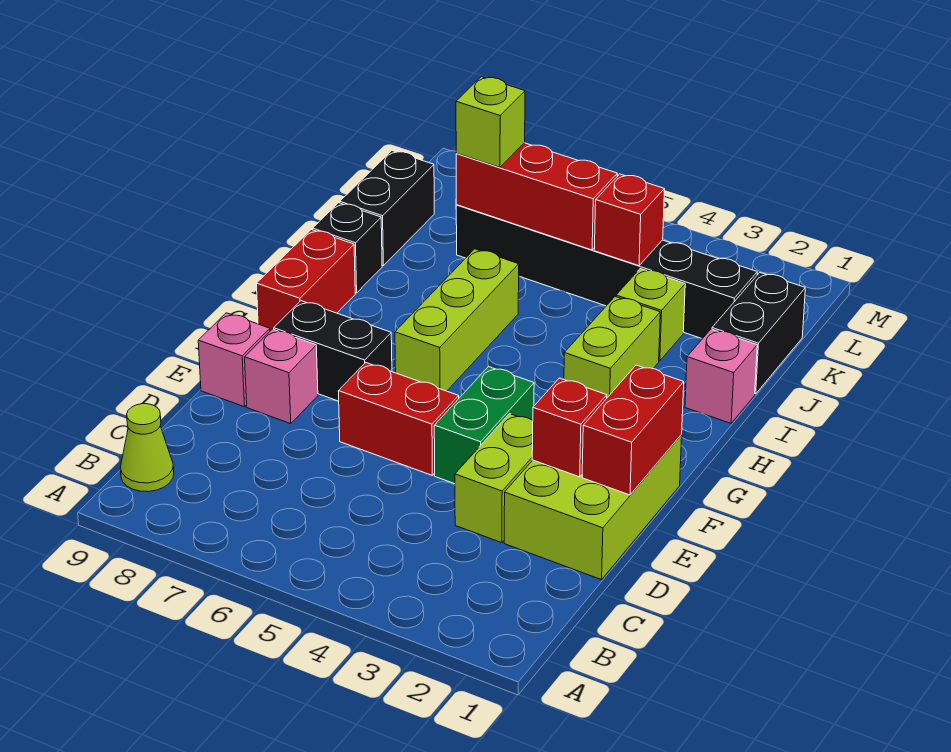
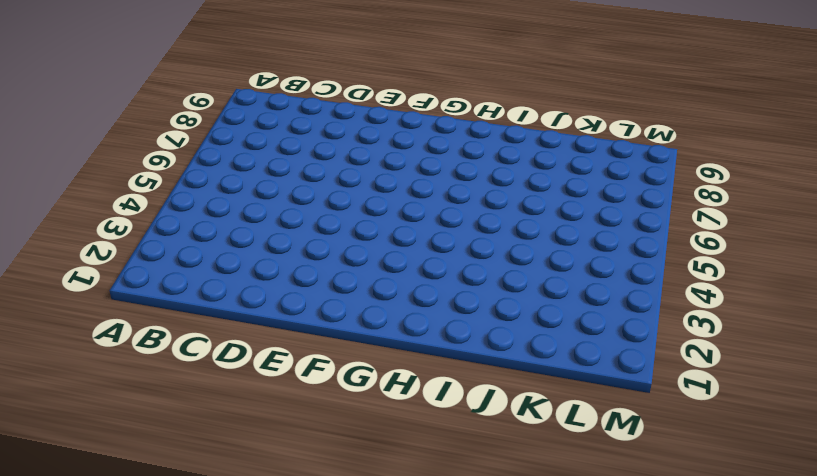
none -> lime cone B9 level 1
none -> lime brick D1:F2 level 1
none -> lime brick D3:E3 level 1

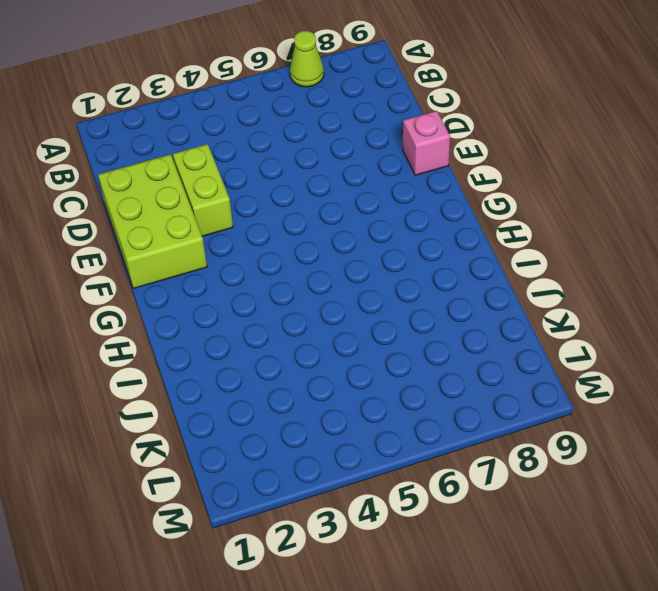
lime cone A7 level 1 -> lime cone B9 level 1
none -> green brick E4:F4 level 1
none -> red brick E5:E6 level 1
none -> pink brick E8 level 1

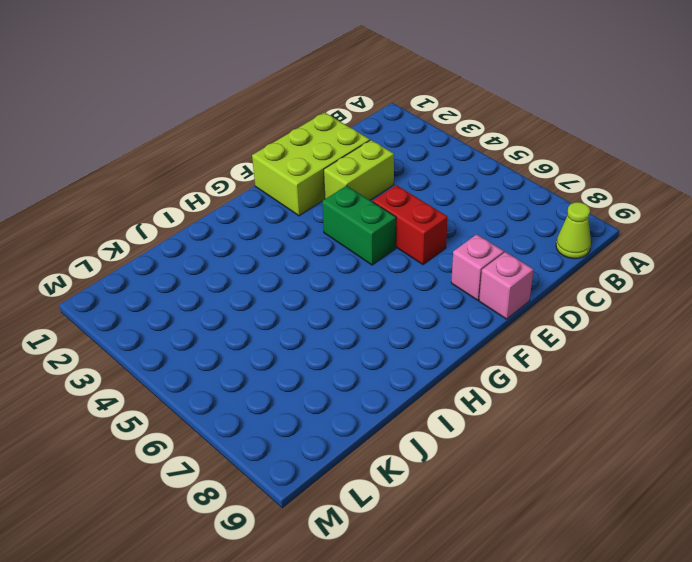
green brick F4:F5 level 1 -> green brick E4:F4 level 1
none -> black brick F7:F8 level 1
none -> lime brick G6:I6 level 1
none -> red brick G9:H9 level 1

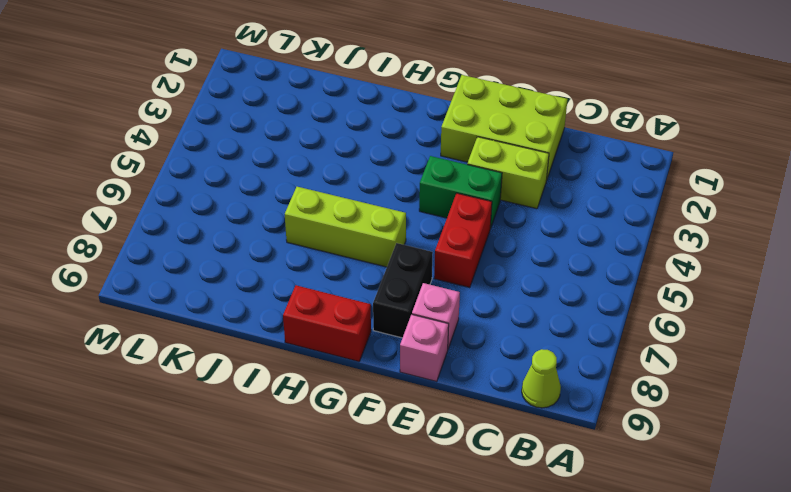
none -> lime brick H3:I3 level 1
none -> pink brick I1 level 1
none -> black brick I9 level 1

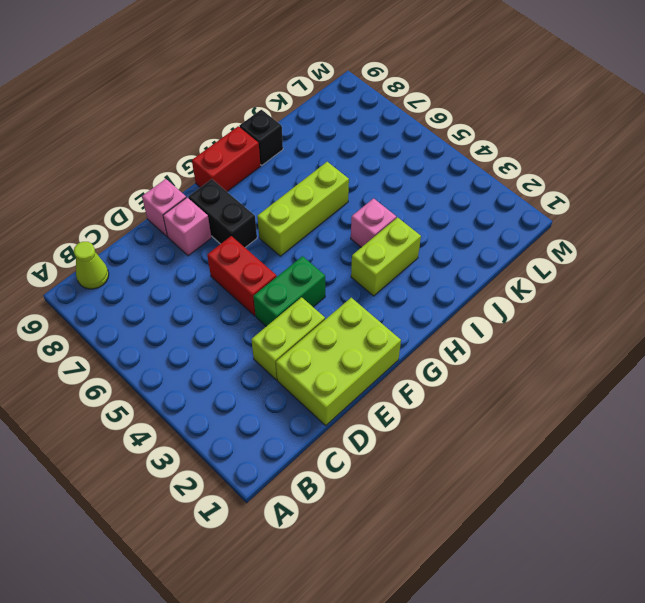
pink brick I4 level 1 -> pink brick I1 level 1
none -> black brick J1:K1 level 1
none -> lime brick J3 level 1
none -> black brick J9:K9 level 1

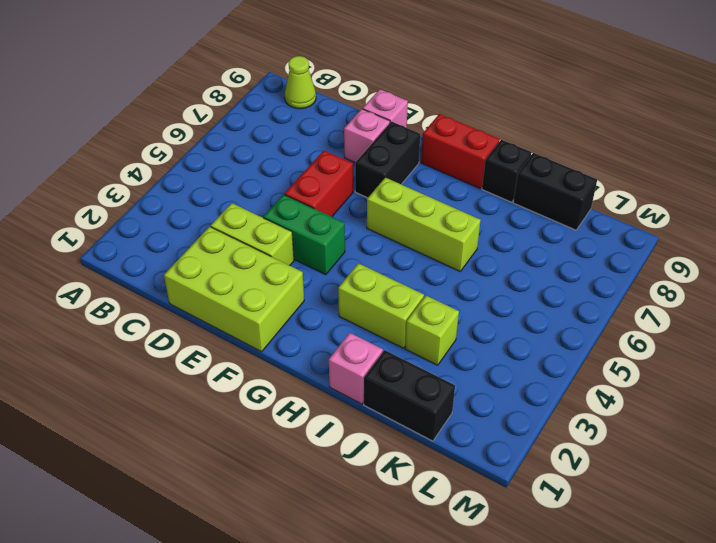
none -> black brick K2:K7 level 1
none -> red brick E1:F1 level 2
none -> red brick E2 level 2

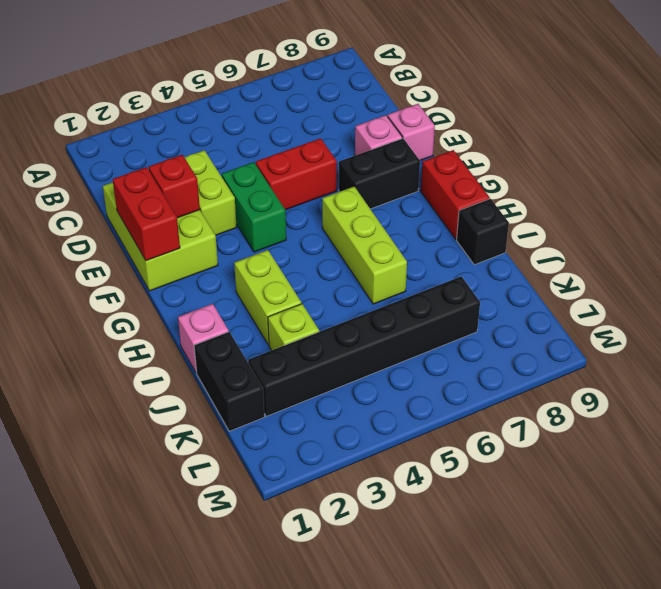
none -> lime cone B9 level 1
none -> black brick J9:K9 level 1
none -> red brick K4 level 2

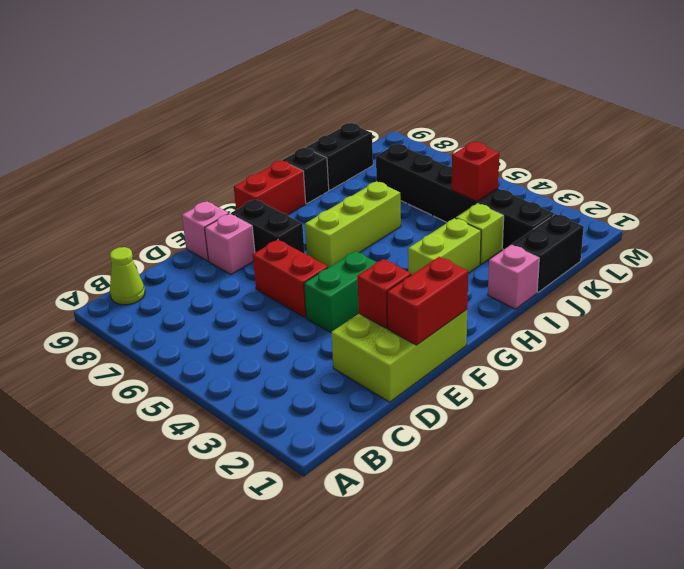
none -> lime brick D3:E3 level 1
none -> red brick K5:K7 level 2
none -> lime brick K7 level 3

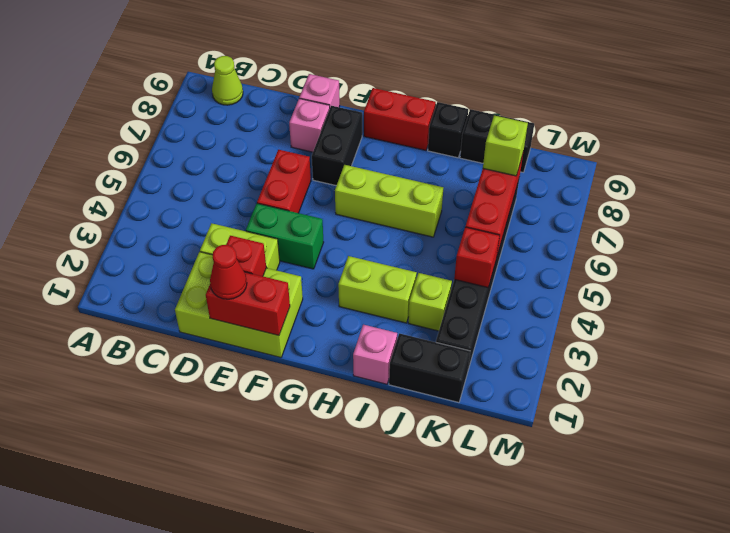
red cone E1 level 3 -> none

